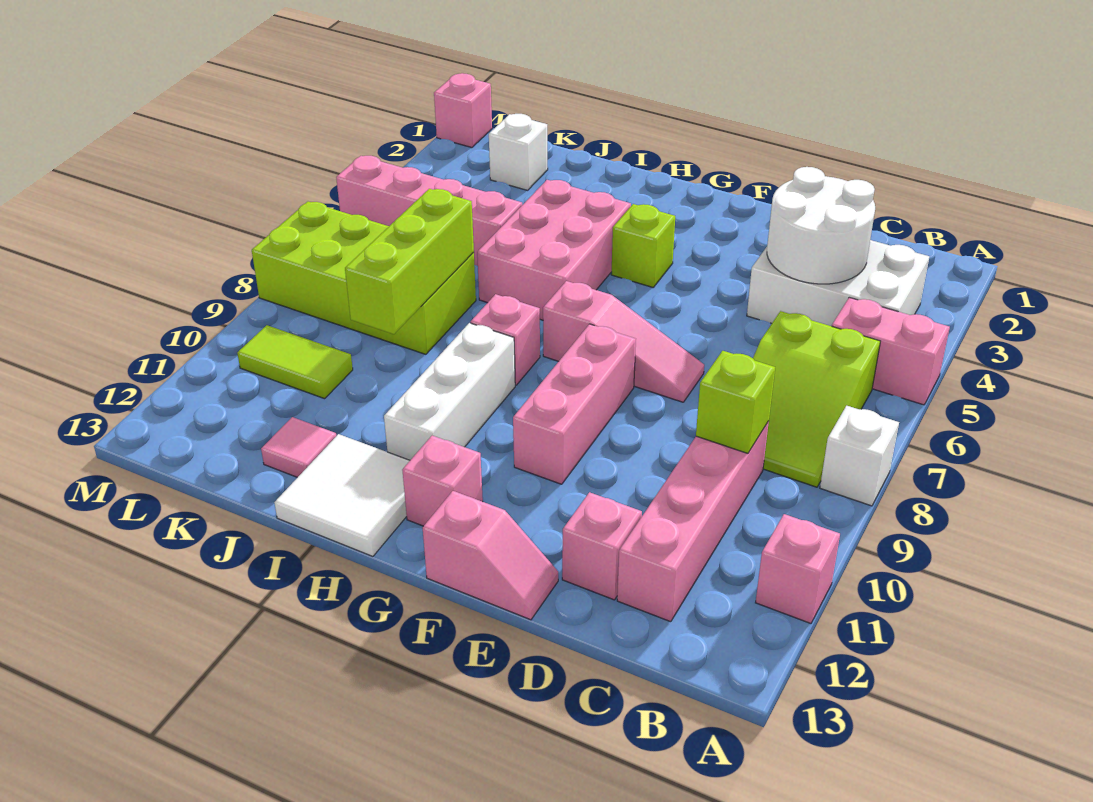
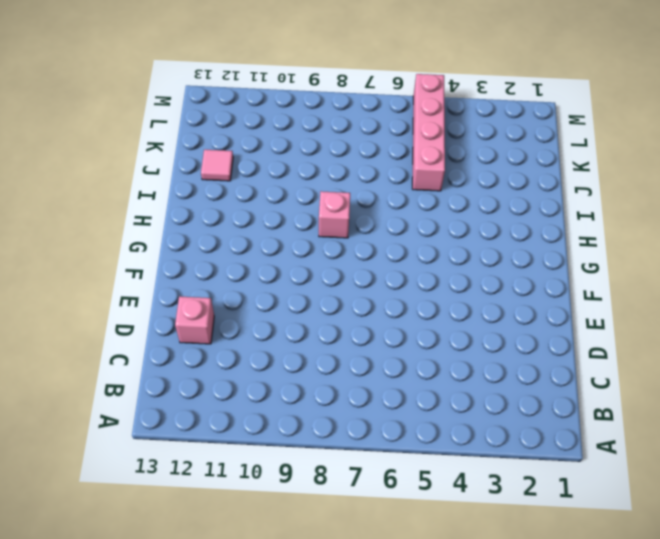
none -> pink brick A5:B5 level 1
none -> white brick A8 level 1
none -> pink brick A11 level 1

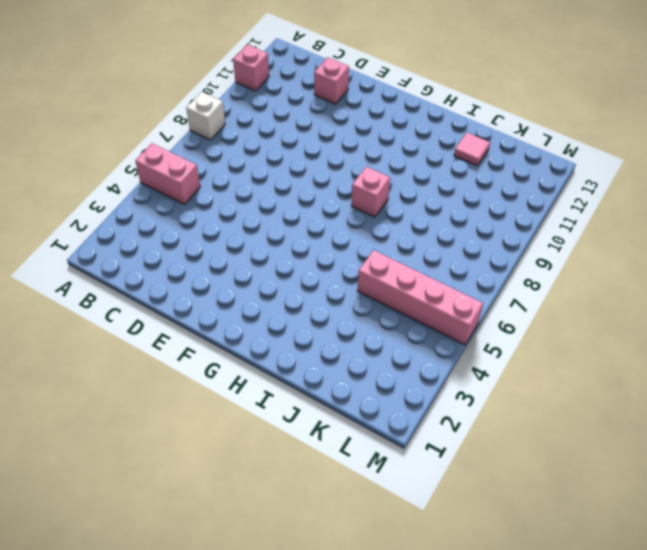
none -> white brick B3:D4 level 1
none -> lime slope B6:C8 level 1 top 6
none -> pink brick C9:C12 level 1

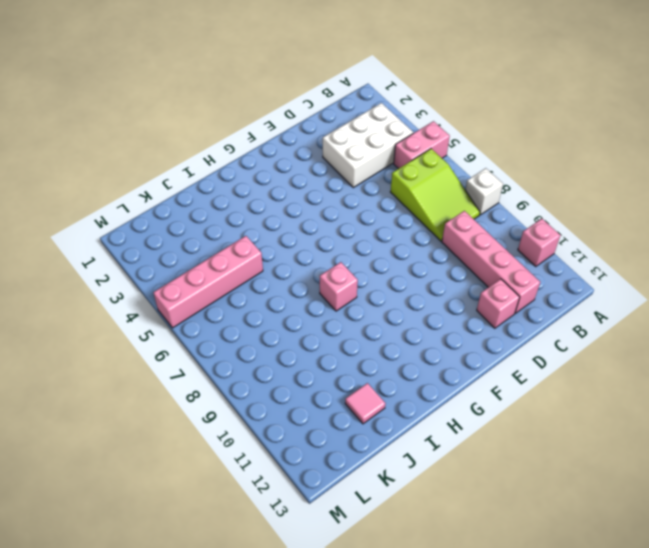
none -> pink slope E7:G7 level 1 top G
none -> pink slope E13:F13 level 1 top F
none -> pink brick F8:F10 level 1

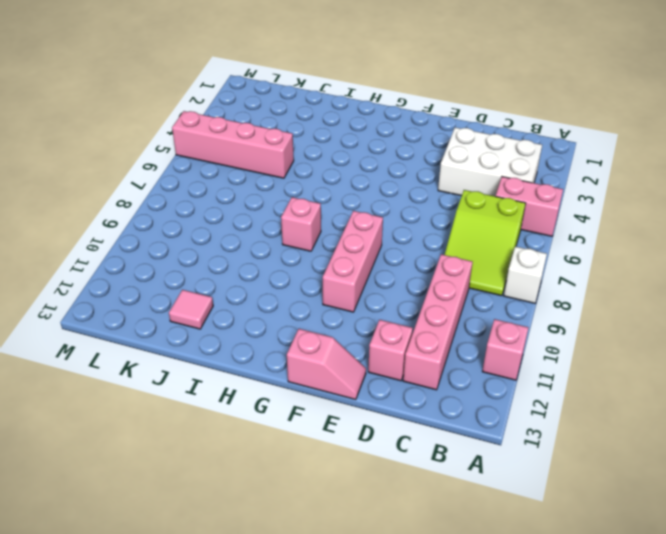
none -> pink slope E7:G7 level 1 top G
none -> lime brick G4 level 1
none -> pink brick G12 level 1

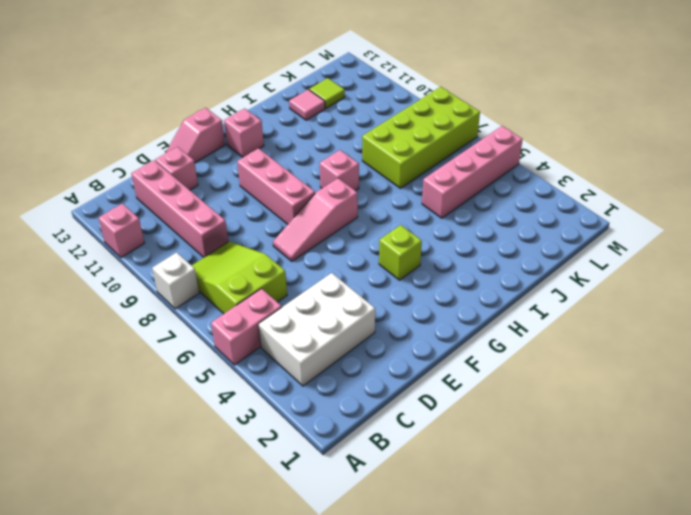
lime tile K12 level 1 -> none
none -> pink brick H4:I6 level 1
none -> white brick H9:H11 level 1
none -> white tile H12:I13 level 1

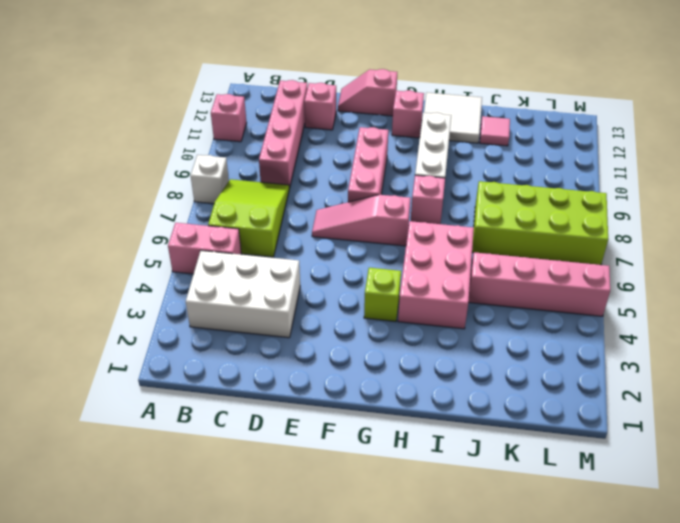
none -> white brick K2 level 1
none -> lime tile K10:L10 level 1
none -> pink brick M1 level 1

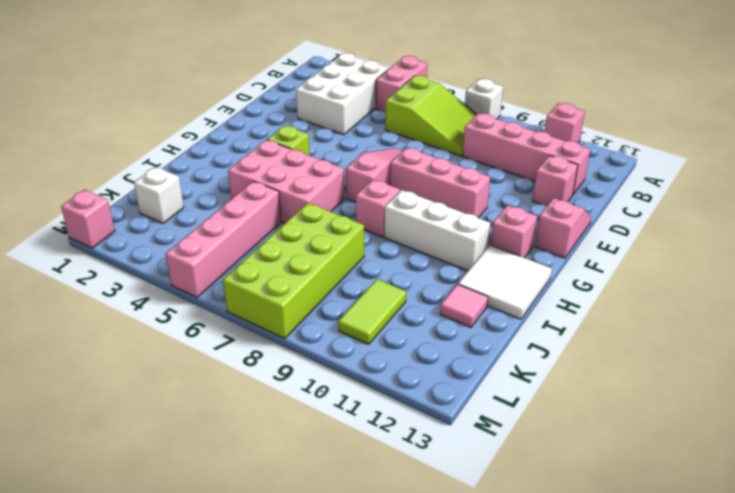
none -> white round brick C3:D4 level 2
none -> lime brick C9 level 2
none -> lime brick J7:J9 level 2

